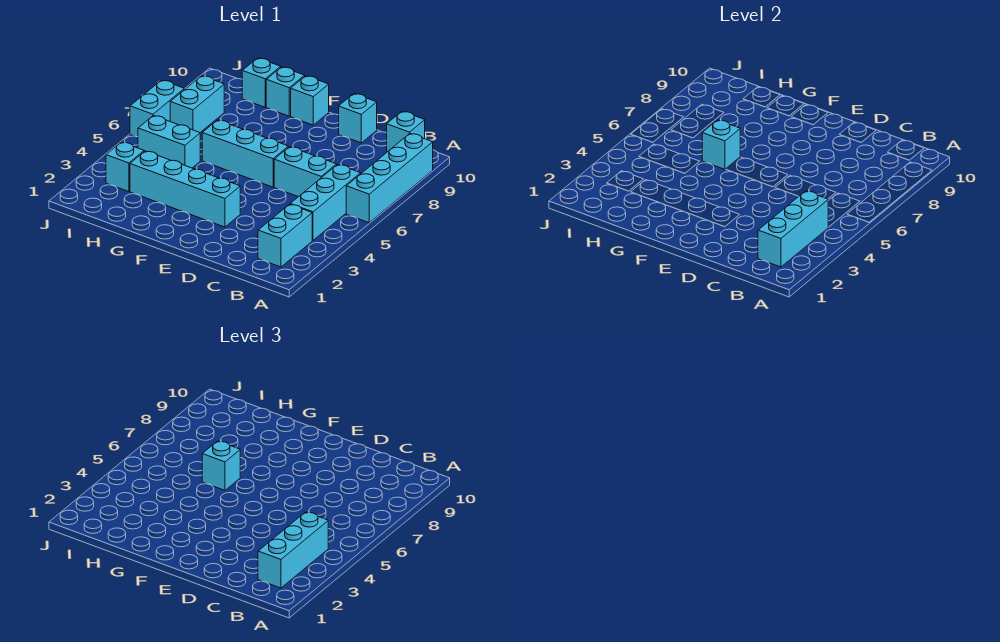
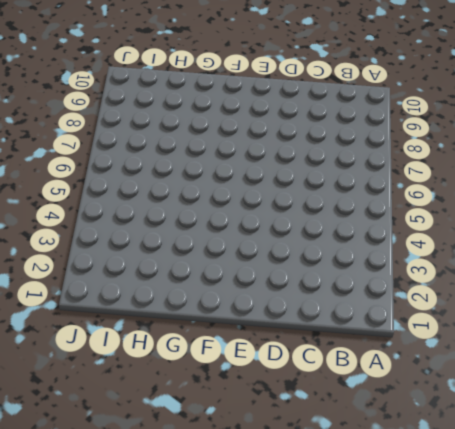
none -> cyan brick A6:A9 level 1
none -> cyan brick B2:B3 level 1
none -> cyan brick B4:B6 level 1

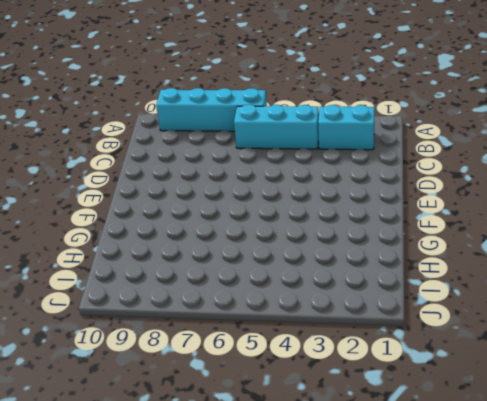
none -> cyan brick B10 level 1
none -> cyan brick C6:D6 level 1
none -> cyan brick D10 level 1

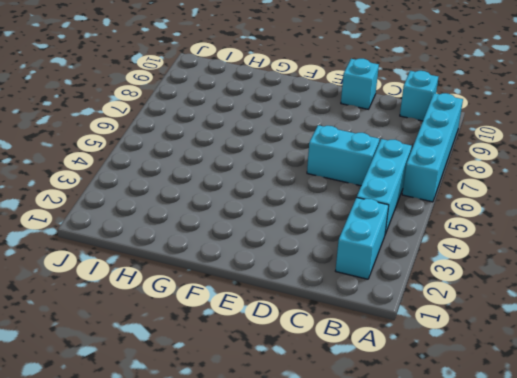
none -> cyan brick E3:H3 level 1
none -> cyan brick E6:G6 level 1
none -> cyan brick F10 level 1

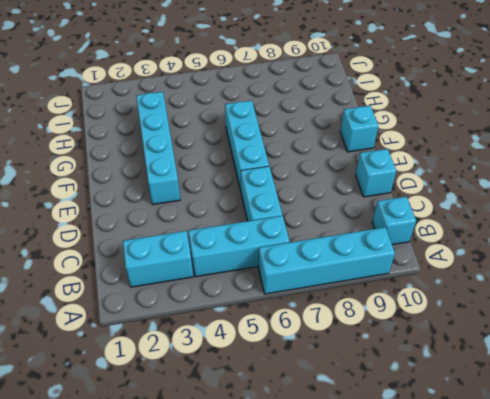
none -> cyan brick G10 level 1
none -> cyan brick H5:I5 level 1
none -> cyan brick H10 level 1

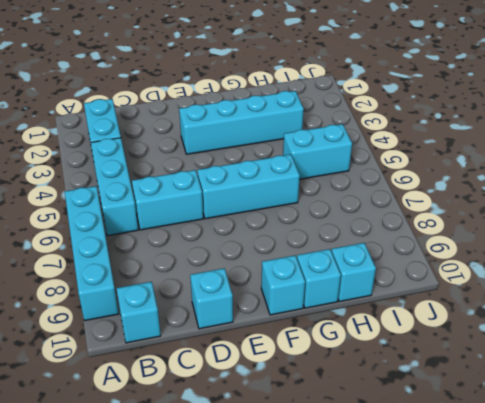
none -> cyan brick I3 level 1
none -> cyan brick I7:I8 level 1
none -> cyan brick J6:J7 level 1

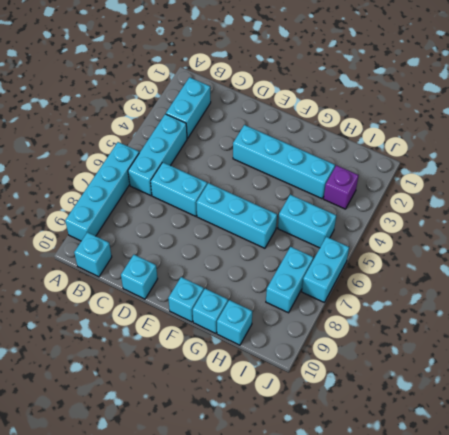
purple brick I3 level 1 -> cyan brick I3 level 1
none -> cyan brick B2:B4 level 2
none -> cyan brick G6 level 2
none -> cyan brick B2:B4 level 3

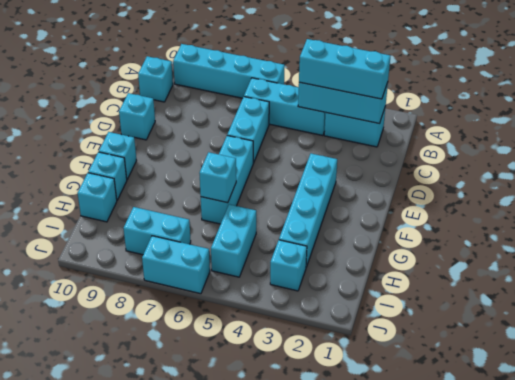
none -> cyan brick G6 level 3

